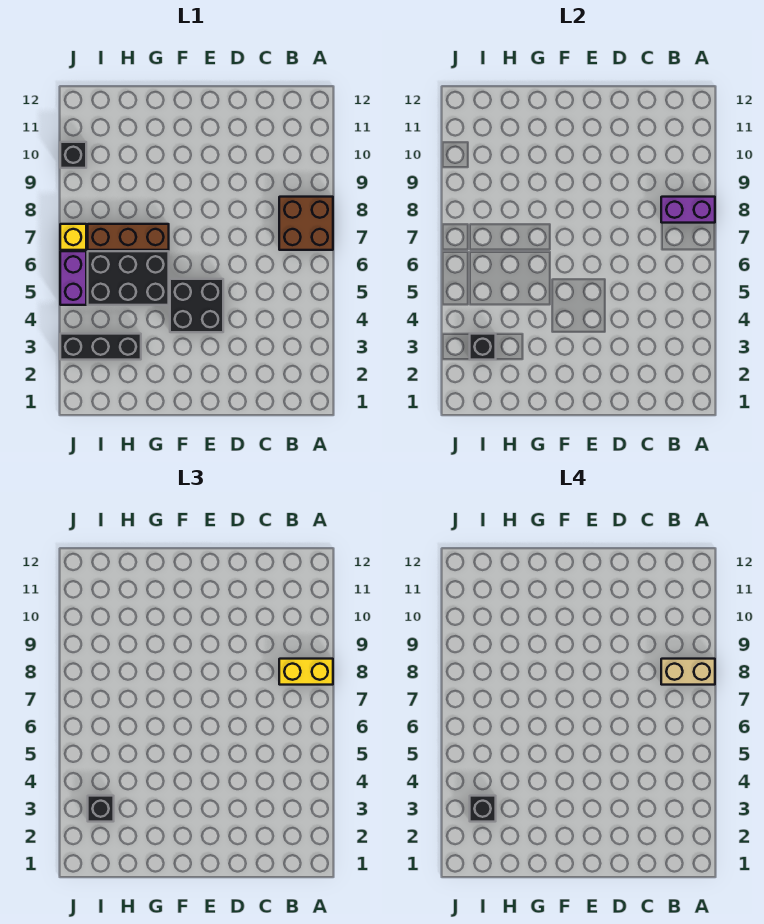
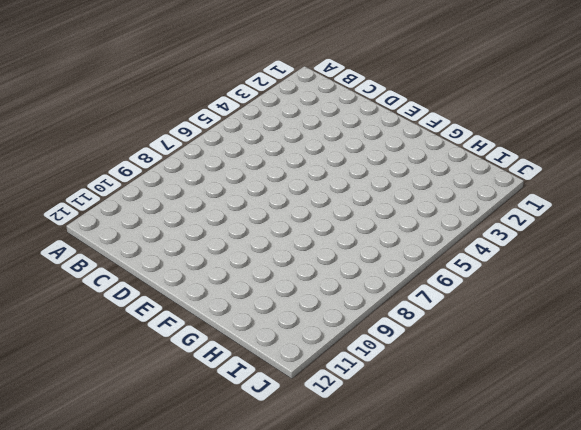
none -> brown brick A7:B8 level 1
none -> black brick E4:F5 level 1
none -> black brick G5:I6 level 1

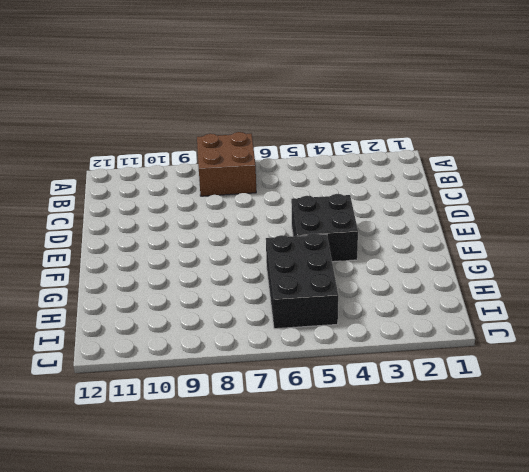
none -> brown brick G7:I7 level 1
none -> black brick H3:J3 level 1
none -> purple brick J5:J6 level 1

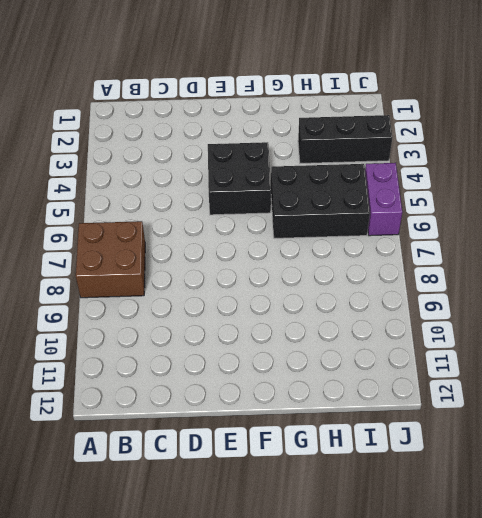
none -> brown brick G7:I7 level 1
none -> yellow brick J7 level 1
none -> black brick J10 level 1

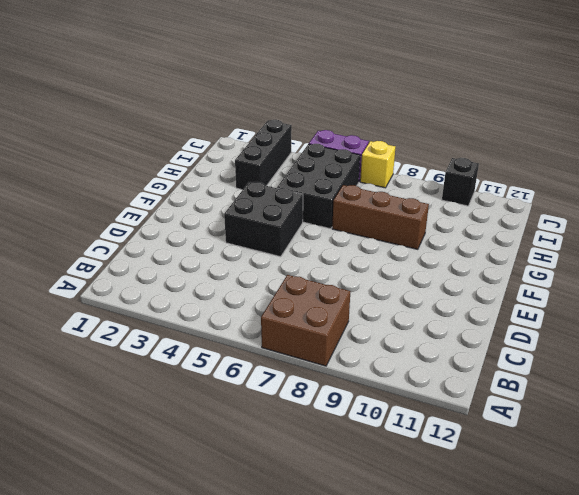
brown brick G7:G9 level 1 -> brown brick G7:I7 level 1
none -> purple brick A8:B8 level 2
none -> black brick I3 level 2
none -> yellow brick A8:B8 level 3

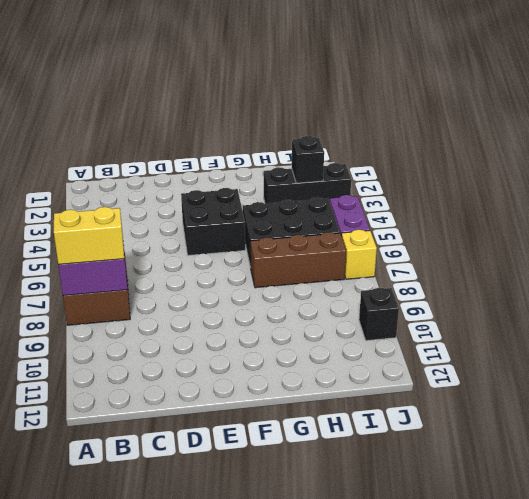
none -> black brick I3 level 3
none -> tan brick A8:B8 level 4
none -> black brick I3 level 4

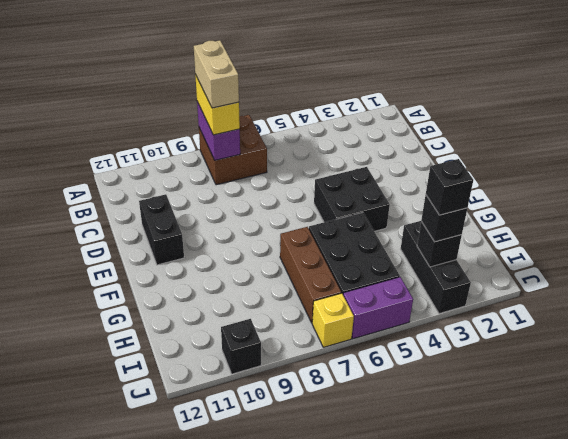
black brick D11:E11 level 1 -> none

